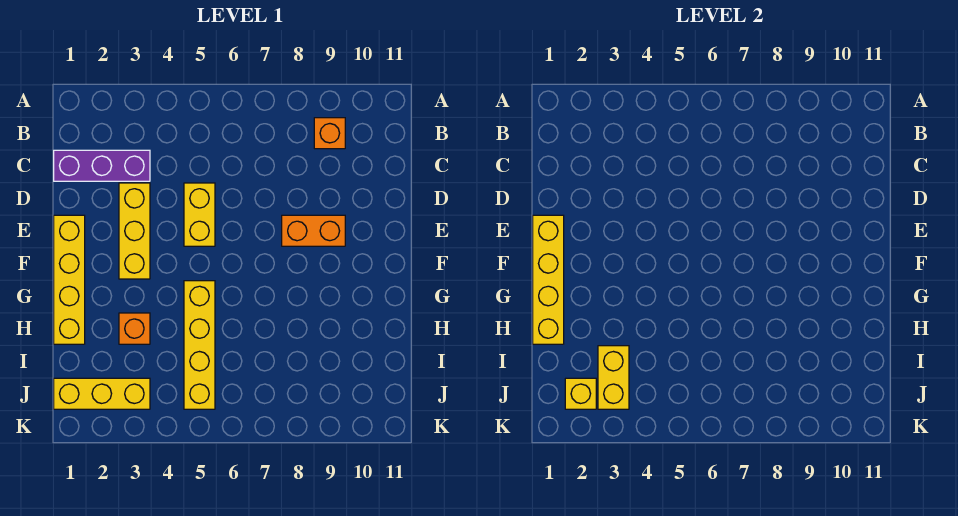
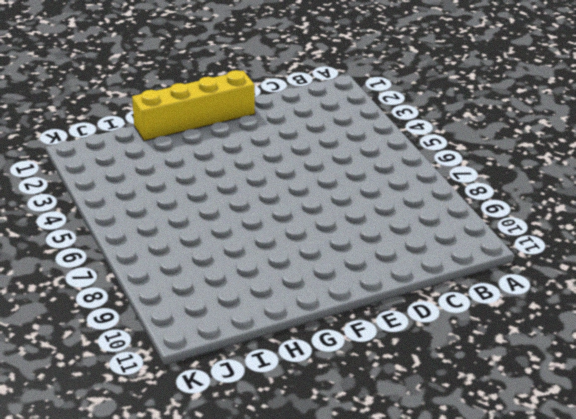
none -> orange brick B9 level 1
none -> purple brick C1:C3 level 1
none -> yellow brick D3:F3 level 1

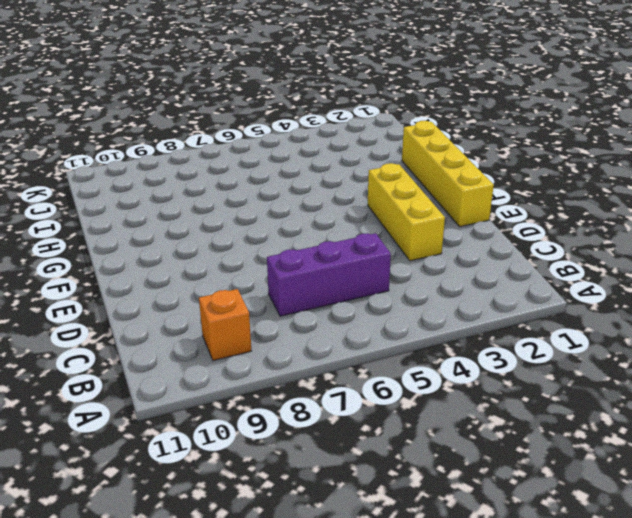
purple brick C5:C7 level 1 -> purple brick C1:C3 level 1
none -> yellow brick D5:E5 level 1
none -> orange brick E8:E9 level 1
none -> yellow brick G5:J5 level 1

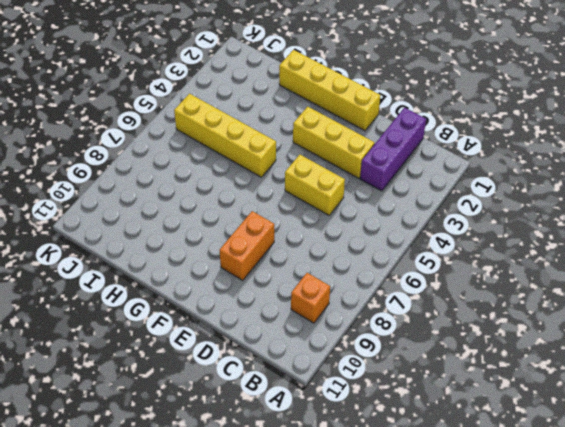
none -> orange brick H3 level 1
none -> yellow brick J1:J3 level 1
none -> yellow brick E1:H1 level 2

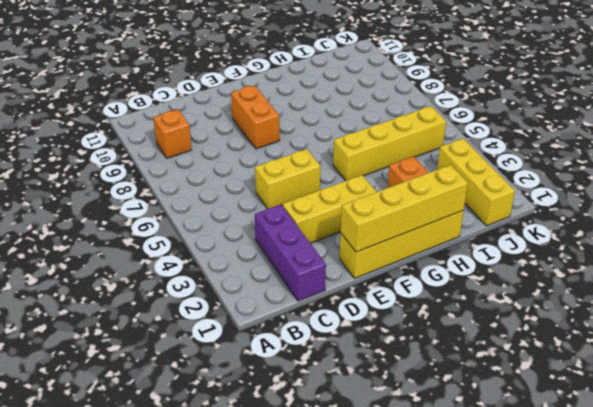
none -> yellow brick I3:J3 level 2
none -> yellow brick J2 level 2

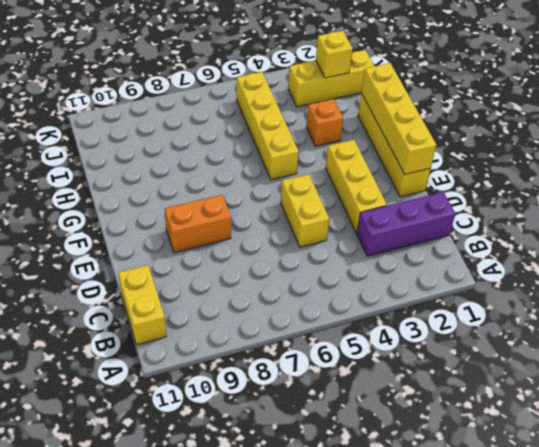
yellow brick B11:C11 level 1 -> yellow brick I3:J3 level 2
none -> orange brick B9 level 1

